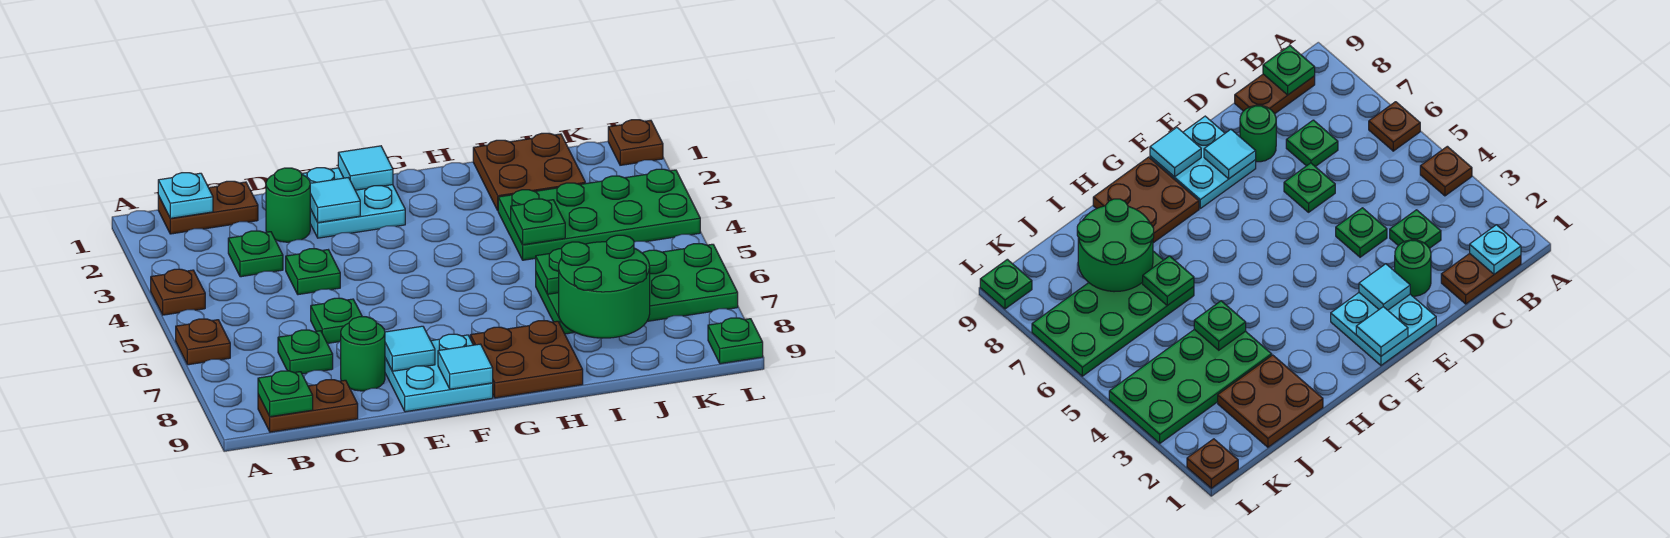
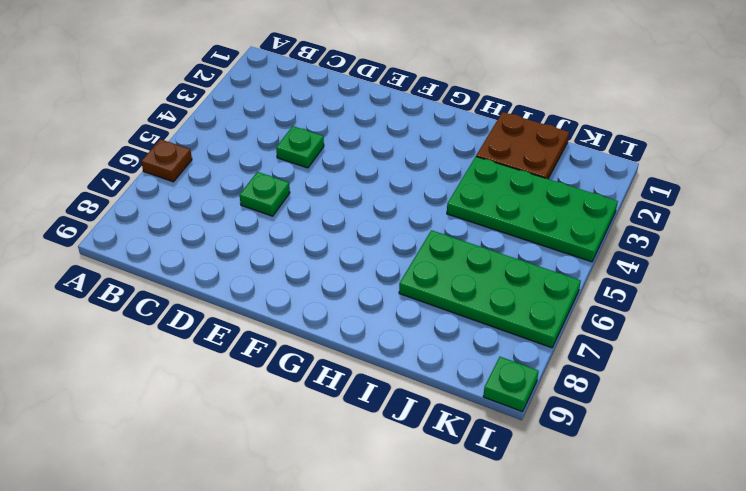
none -> brown plate A4 level 1
none -> brown plate B1:C1 level 1
none -> brown plate B9:C9 level 1

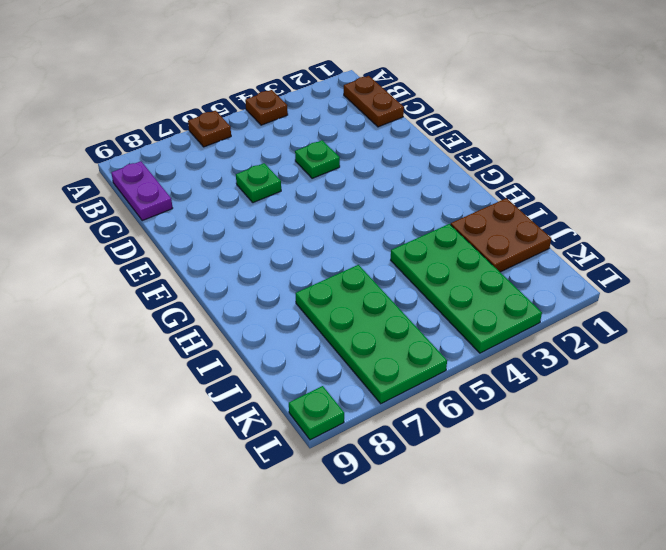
purple plate B9:C9 level 1 -> brown plate B9:C9 level 1
none -> green plate C3 level 1
none -> green plate C7 level 1
none -> green round brick D2 level 1

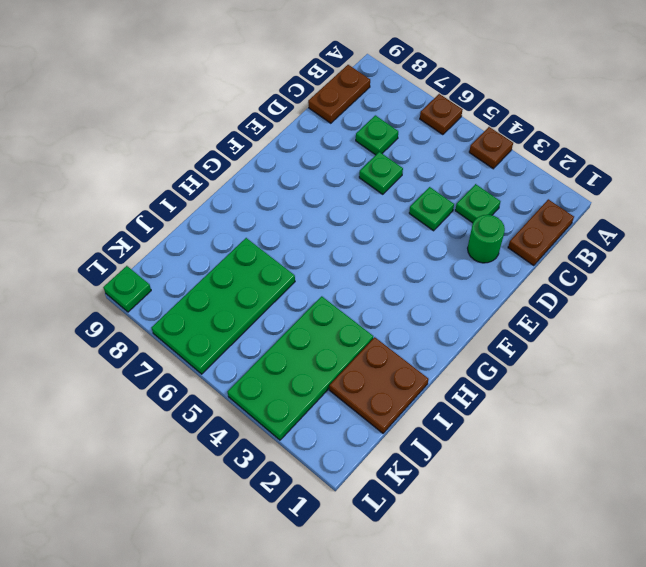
none -> green round brick D8 level 1
none -> cyan plate E1:F2 level 1
none -> cyan plate E8:F9 level 1

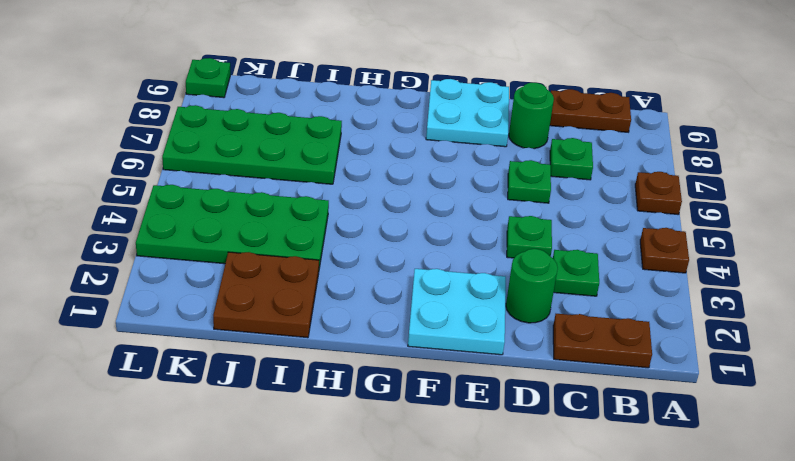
none -> brown plate G8:H9 level 1
none -> brown plate L1 level 1
none -> cyan plate B1 level 2

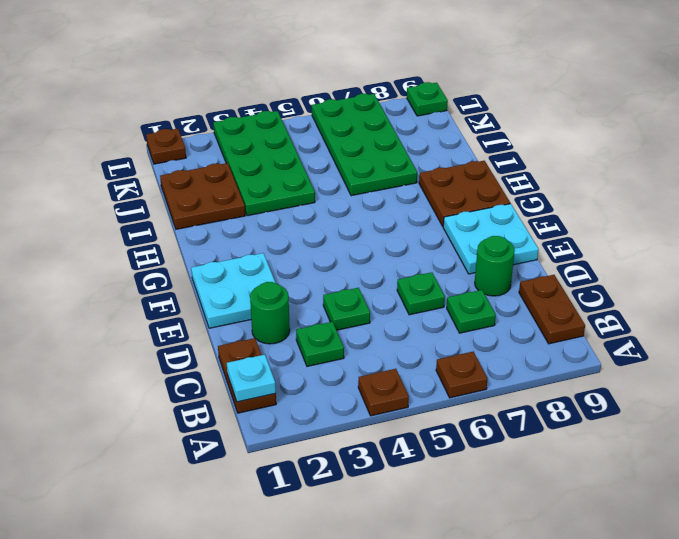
none -> green plate B9 level 2
none -> cyan tile E2 level 2
none -> cyan tile E8 level 2

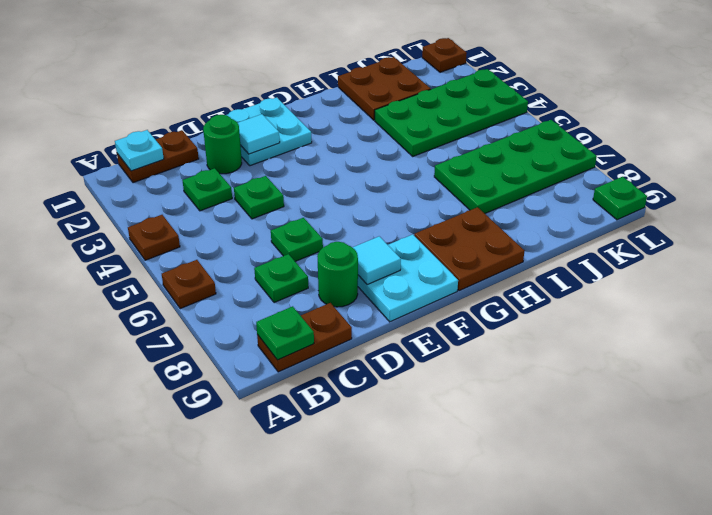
none -> cyan tile F1 level 2
none -> cyan tile F9 level 2
none -> green plate I4 level 2

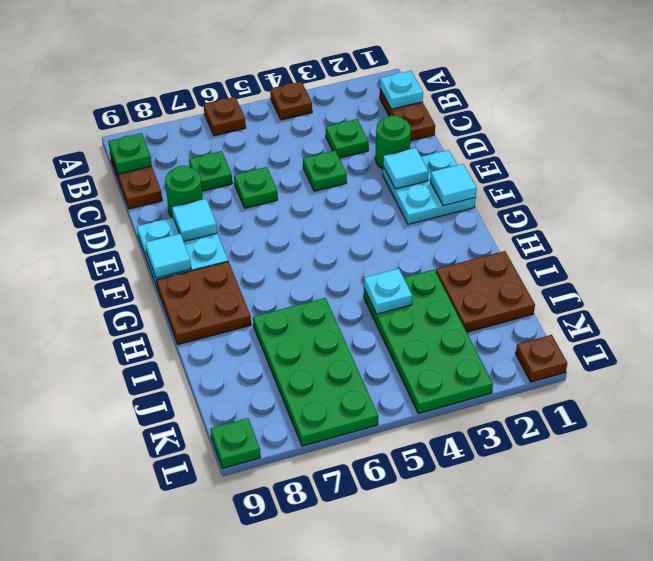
cyan plate I4 level 2 -> green plate I4 level 2
none -> green plate I6 level 2
none -> green round brick I7:J8 level 2

